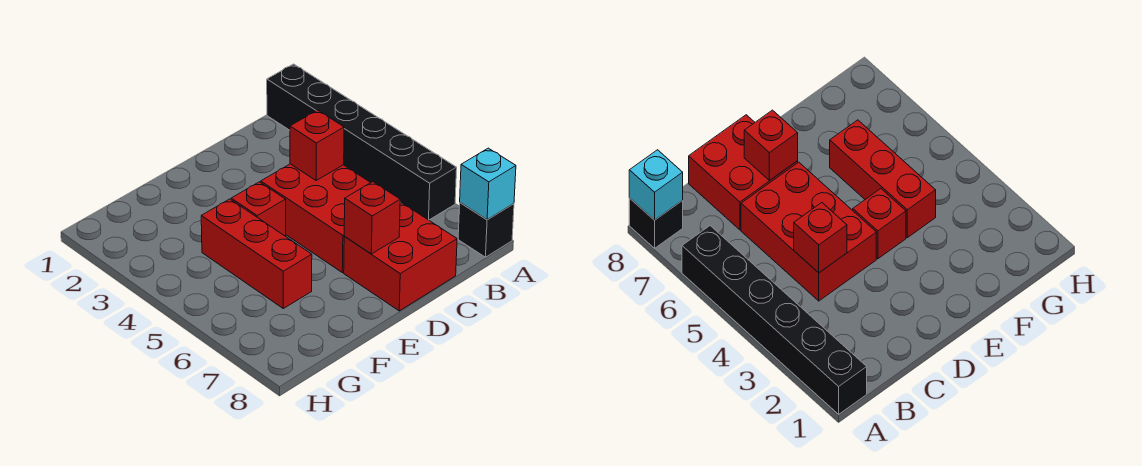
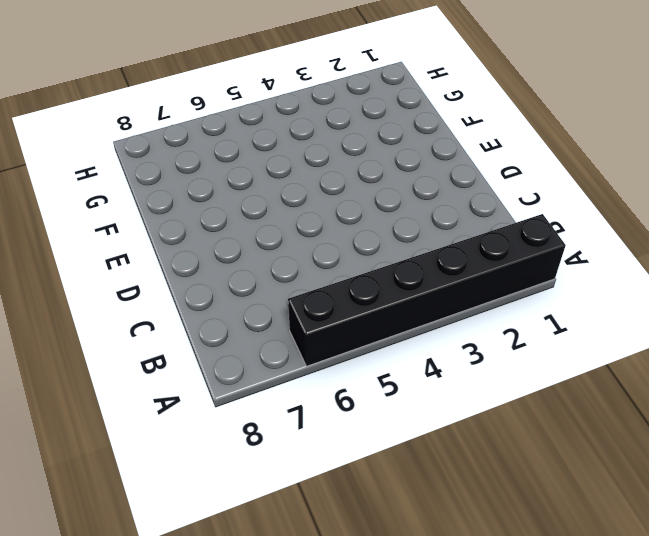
none -> black brick A8 level 1
none -> red brick C4:D6 level 1

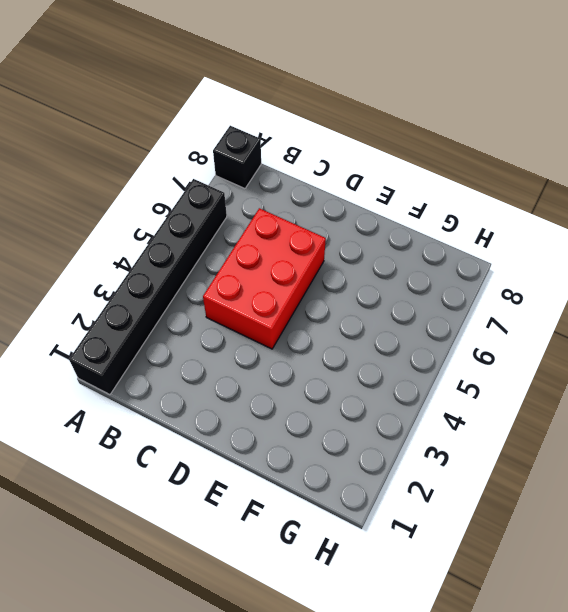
none -> red brick C7:D8 level 1
none -> red brick E4 level 1

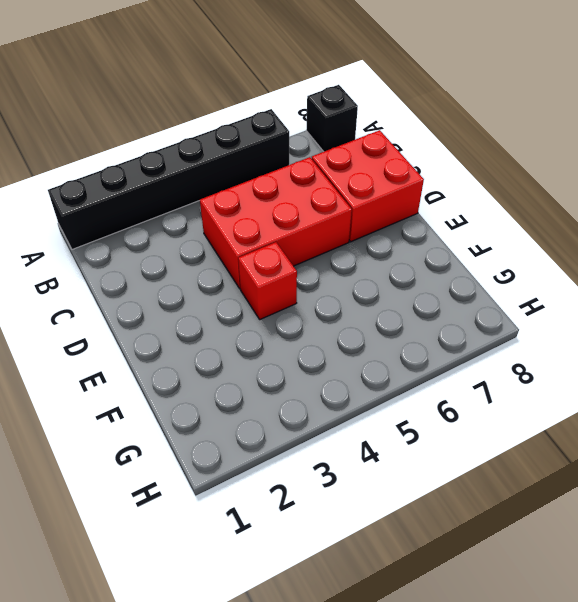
none -> red brick F4:F6 level 1
none -> cyan brick A8 level 2

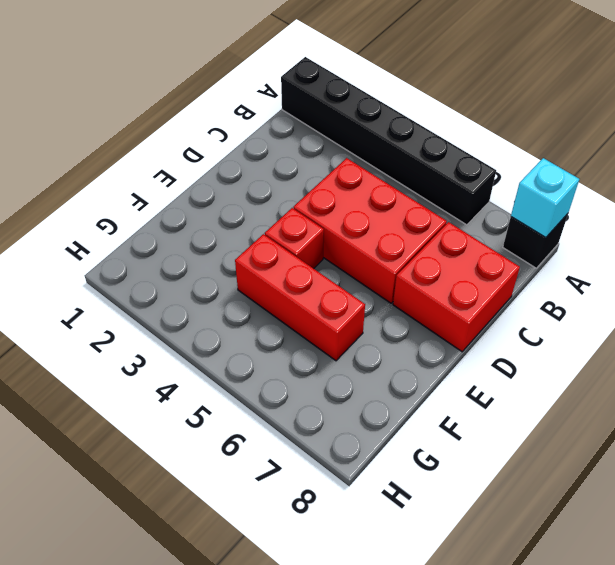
none -> red brick C4 level 2
none -> red brick D7 level 2

